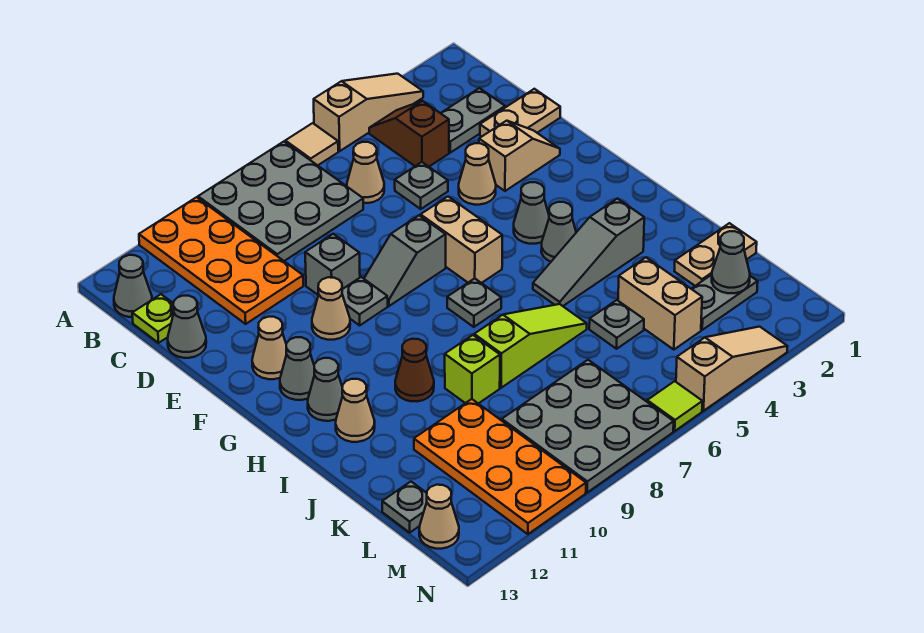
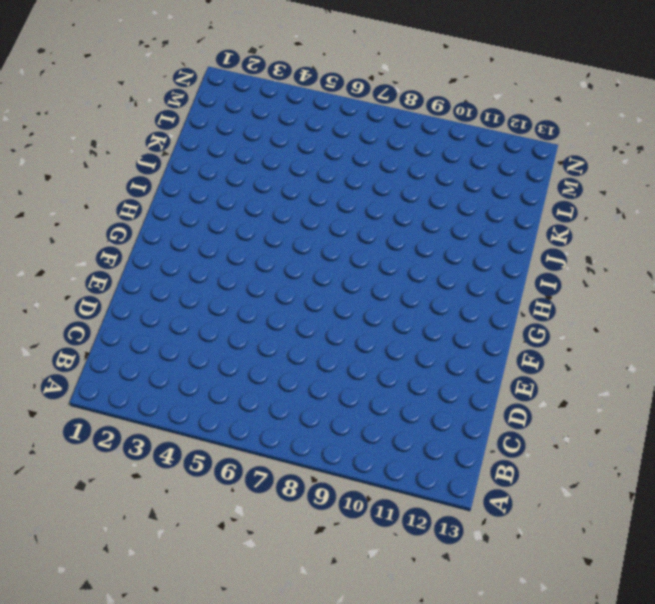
none -> tan slope A3:A5 level 1 top 5
none -> tan tile A6 level 1
none -> grey plate A7:C9 level 1
none -> orange plate A10:D11 level 1

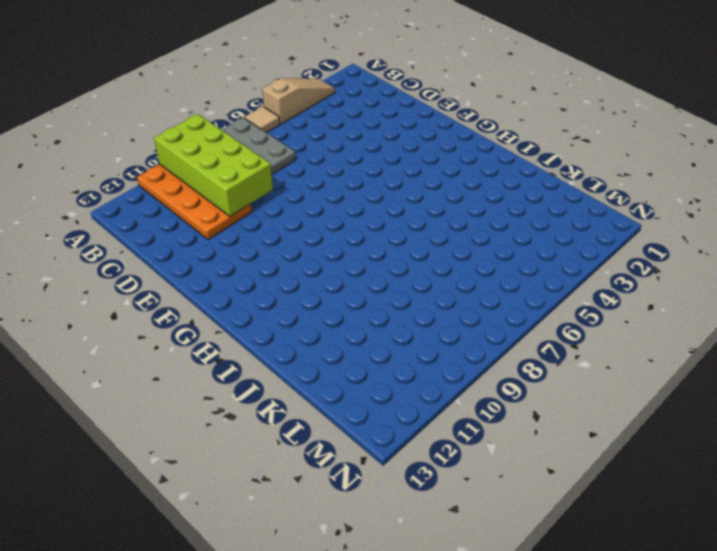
lime brick A9:D10 level 2 -> none
none -> brown slope B4:C4 level 1 top C
none -> grey cone B13 level 1
none -> grey plate C2:C3 level 1
none -> tan cone C6 level 1

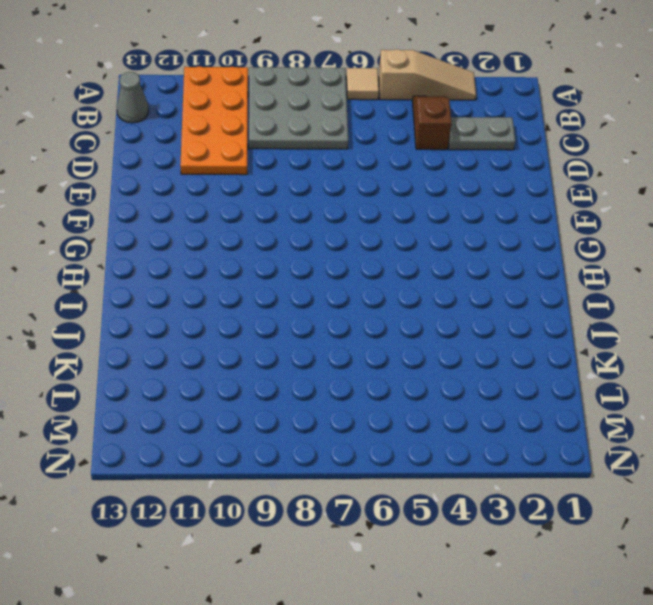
none -> tan cone C6 level 1
none -> lime plate C13 level 1
none -> tan plate D1:D2 level 1
none -> grey plate D5 level 1

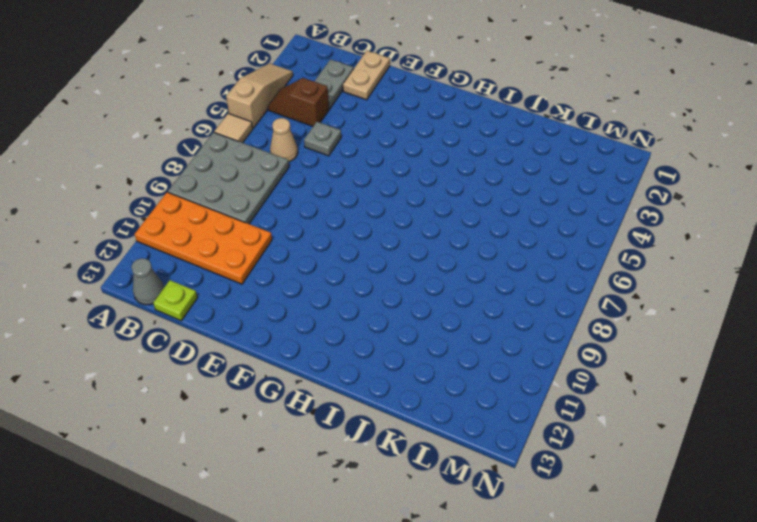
none -> grey cone D13 level 1
none -> tan slope E2:E3 level 1 top 3
none -> tan cone E4 level 1
none -> grey brick E9 level 1

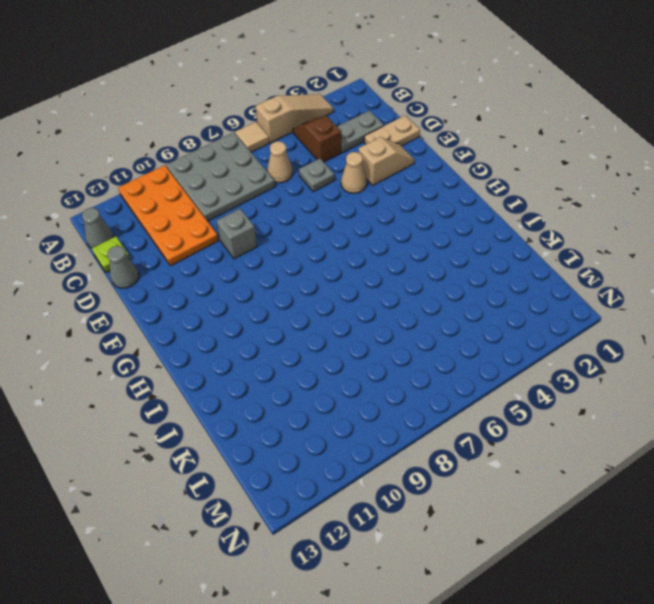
none -> tan brick F6:G6 level 1
none -> grey slope F7:F8 level 1 top 7
none -> grey plate F9 level 1
none -> tan cone F10 level 1

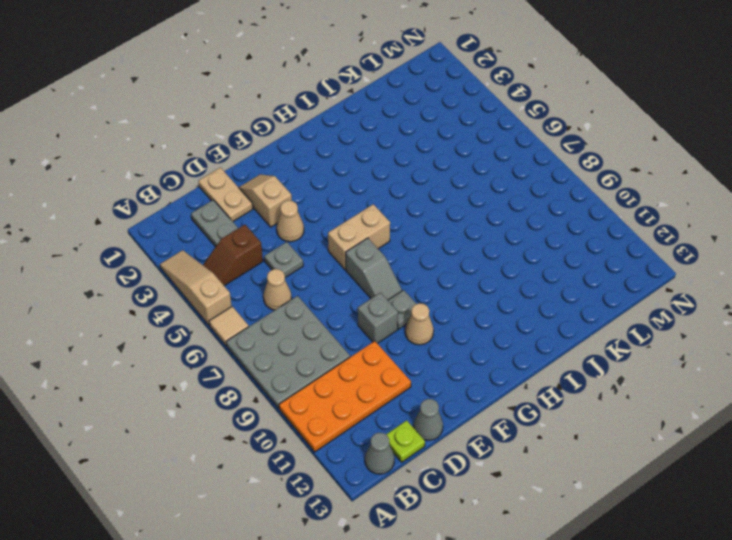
none -> tan cone F12 level 1
none -> grey cone G4 level 1
none -> grey cone G12 level 1
none -> grey cone H4 level 1

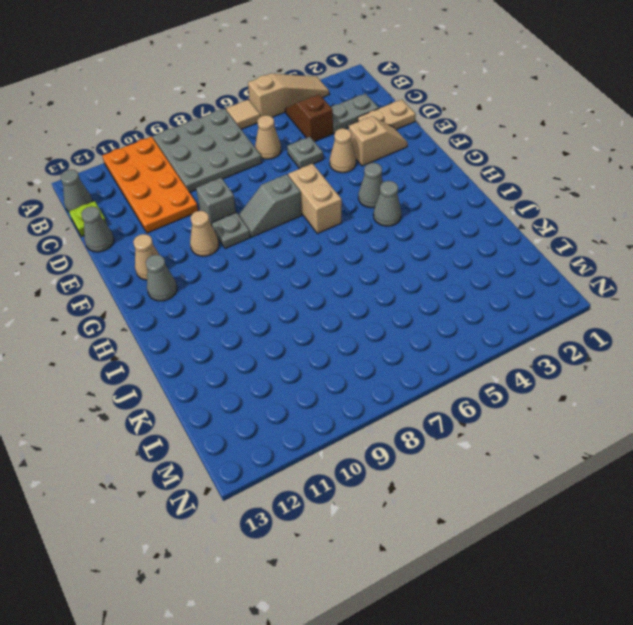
none -> grey plate H7 level 1
none -> grey cone H12 level 1
none -> grey slope I3:I5 level 1 top 3
none -> brown cone I10 level 1

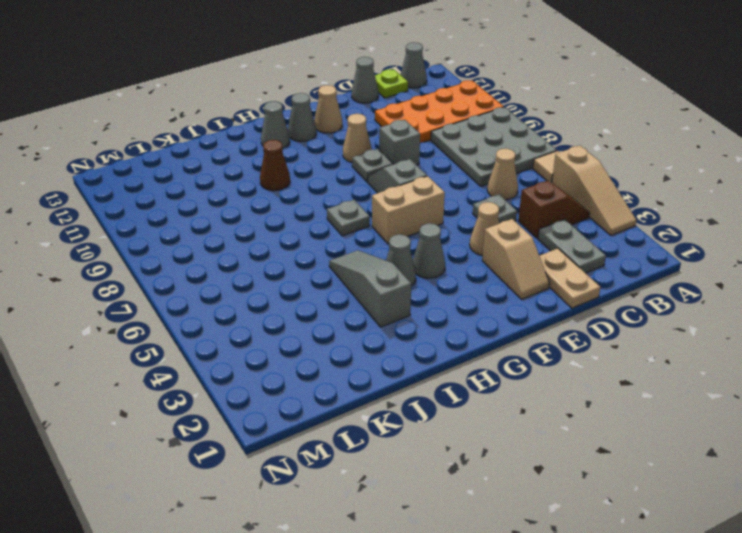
none -> tan cone I12 level 1
none -> lime slope J6:J8 level 1 top 8
none -> lime brick J9 level 1
none -> tan plate K1:K2 level 1

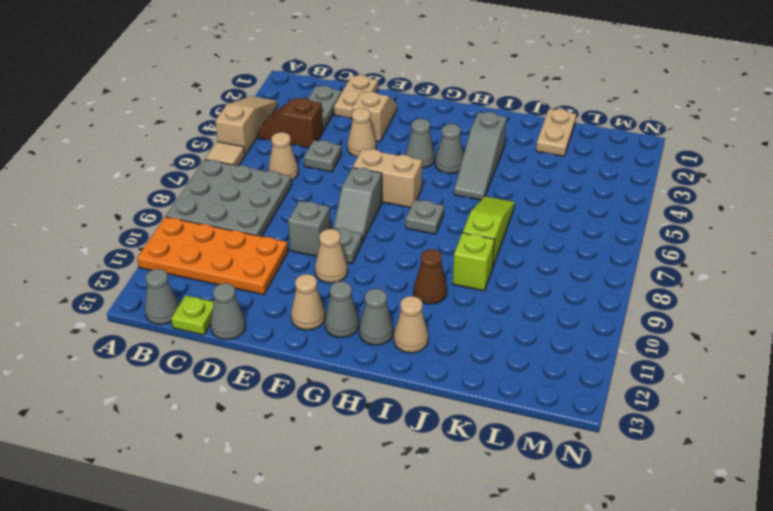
none -> tan brick K4:L4 level 1
none -> grey plate K5 level 1
none -> orange plate K10:N11 level 1
none -> grey plate L2:L3 level 1

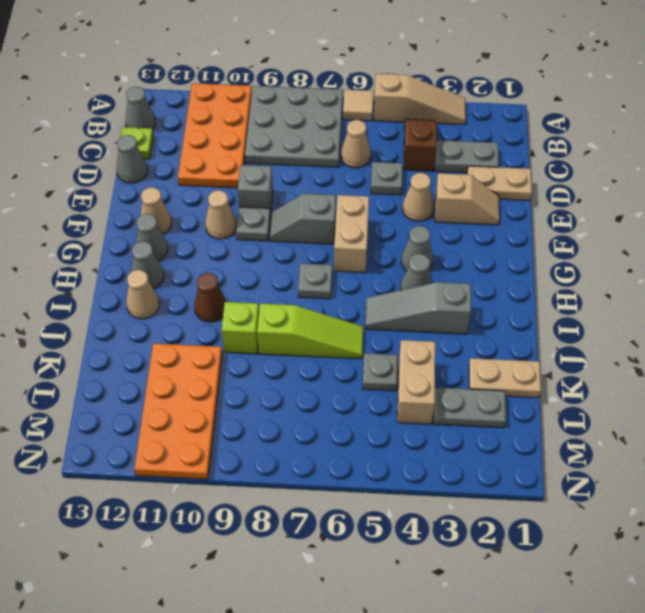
none -> grey plate L7:N9 level 1
none -> grey plate L13 level 1
none -> tan cone M13 level 1
none -> tan slope N3:N5 level 1 top 5

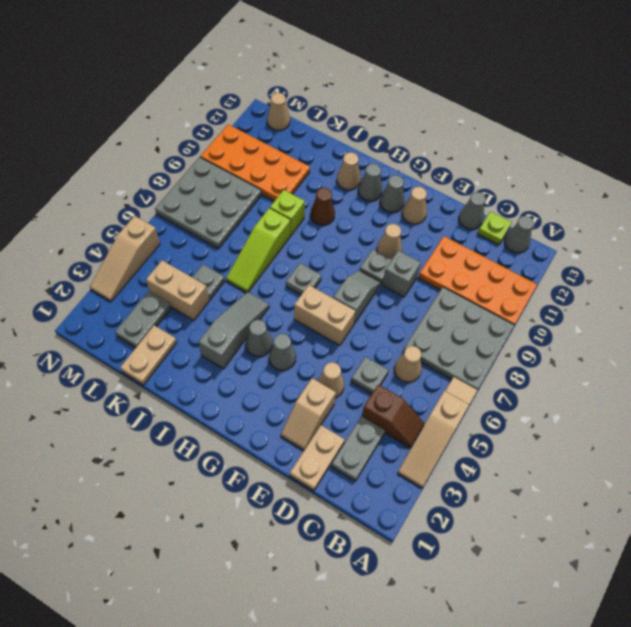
none -> grey plate L13 level 1
none -> lime tile N6 level 1
none -> grey cone L2 level 2

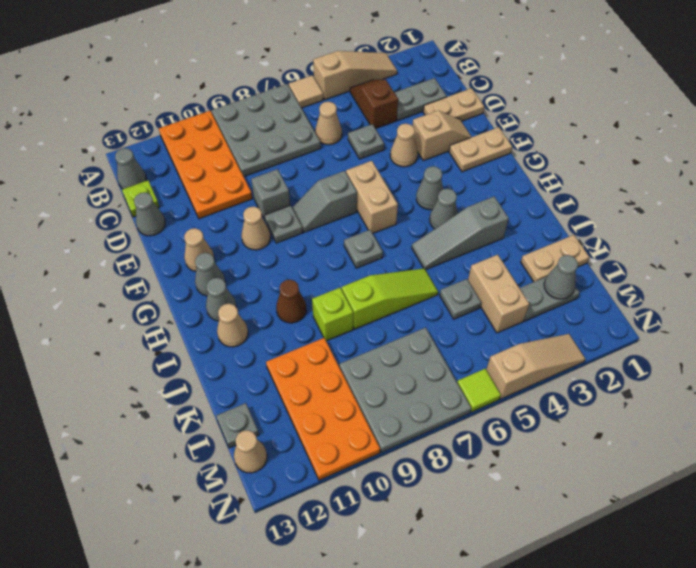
tan plate F1:F2 level 1 -> none

